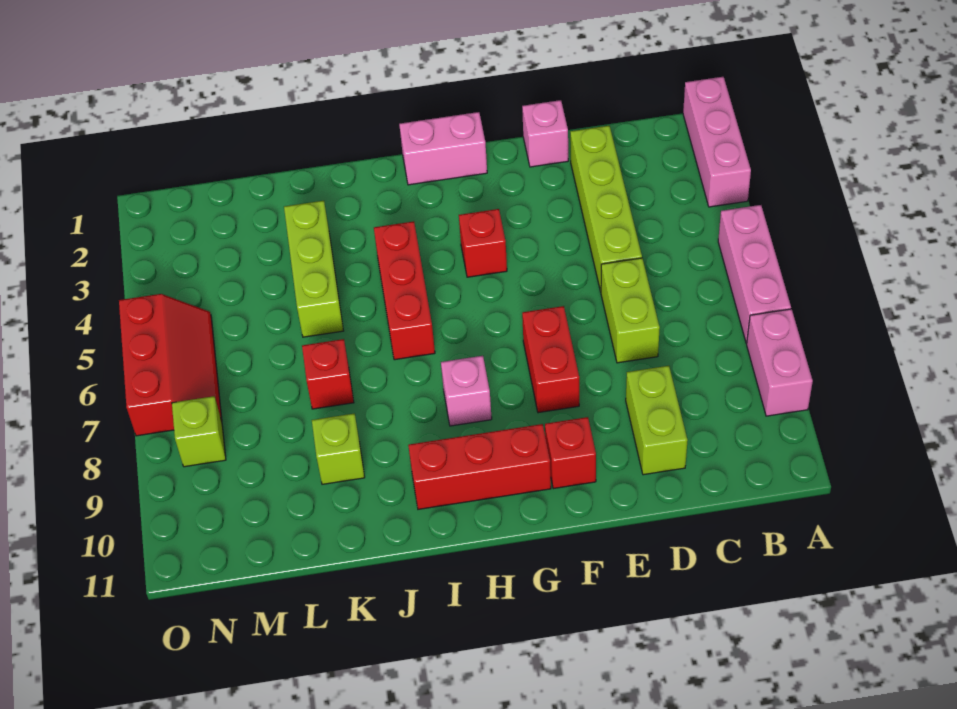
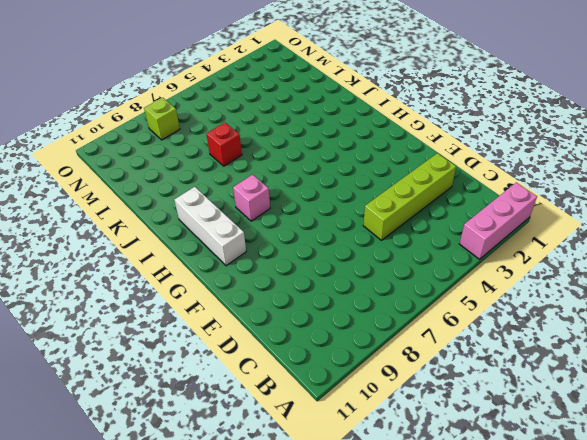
white brick G10:I10 level 1 -> red brick G10:I10 level 1
none -> pink brick A5:A7 level 1
none -> pink brick A8:A9 level 1
none -> lime brick D6:D7 level 1

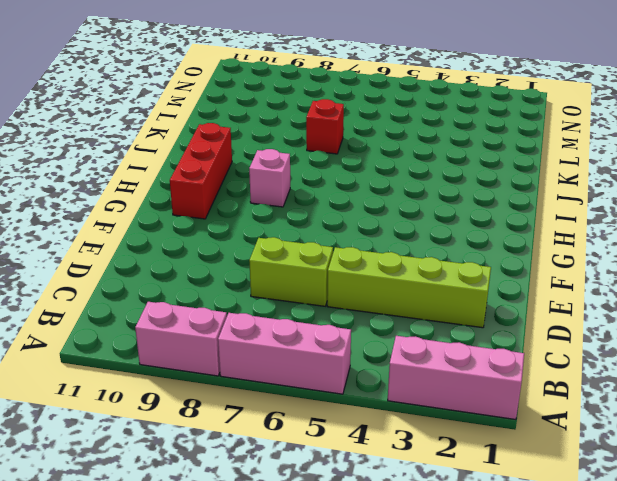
none -> lime brick D9:D10 level 1
none -> pink brick E1 level 1
none -> red brick F7:F8 level 1

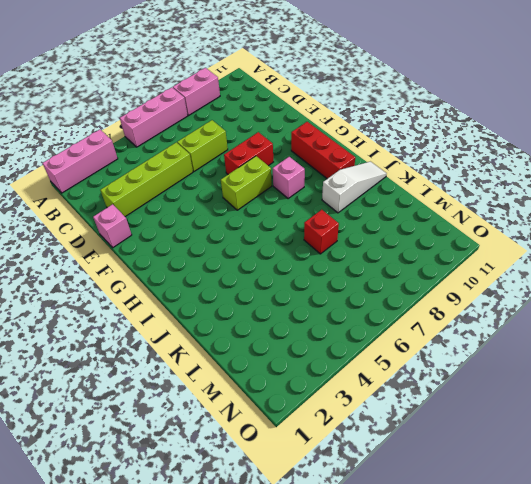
lime brick G6:G7 level 1 -> lime brick D9:D10 level 1
white slope J9:J11 level 1 top 9 -> none
none -> red brick F10 level 1
none -> pink brick G1:H1 level 1
none -> red brick G4 level 1

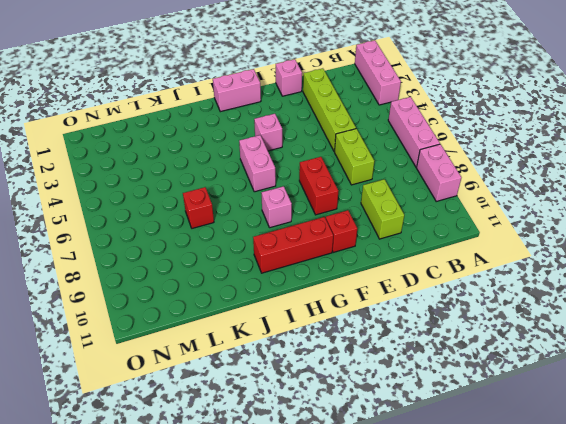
pink brick G4 level 1 -> red brick G4 level 1
pink brick H5:H6 level 1 -> none
none -> red brick I4:I6 level 1
none -> lime brick K3:K5 level 1
none -> lime brick K9 level 1

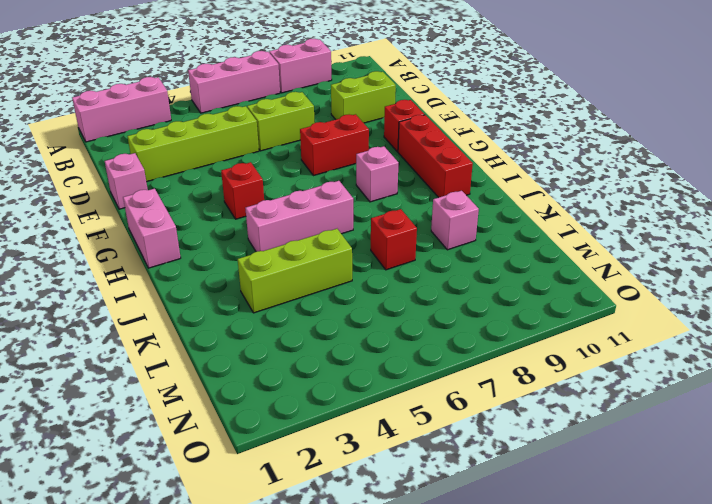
pink brick I4:I6 level 1 -> red brick I4:I6 level 1
pink brick K9 level 1 -> lime brick K9 level 1
none -> red slope N5:O7 level 1 top O
none -> lime brick N8 level 1

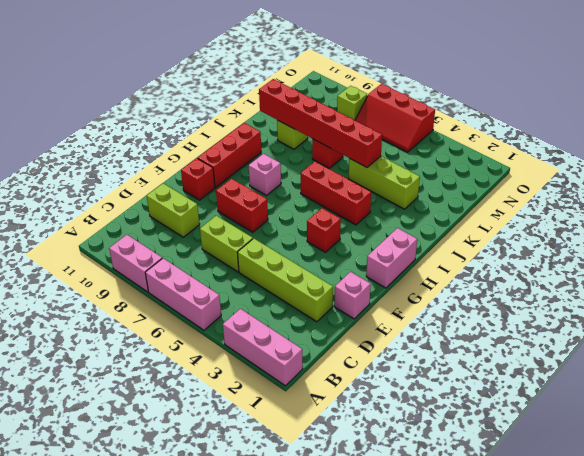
red brick K5:K10 level 2 -> none

